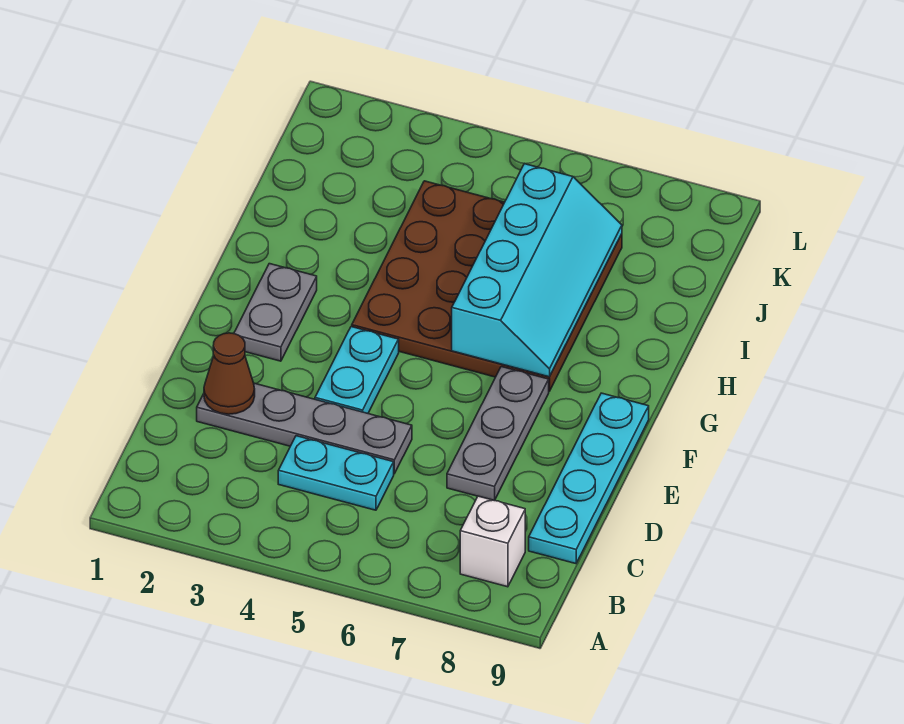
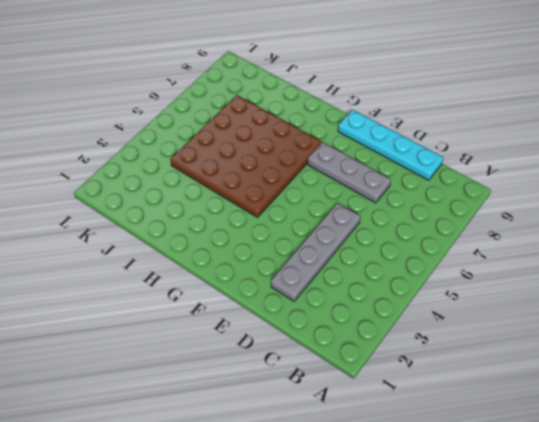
none -> white brick B8 level 1
none -> cyan plate C4:C5 level 1

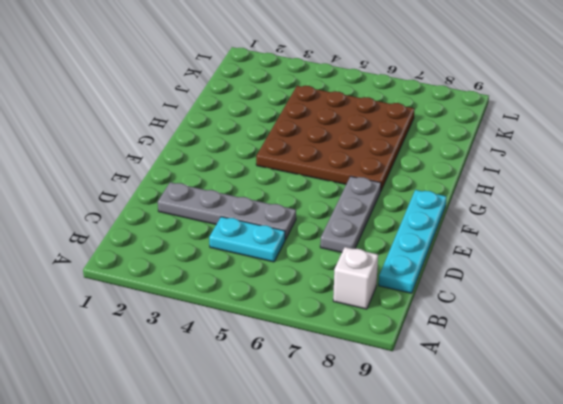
none -> cyan plate E4:F4 level 1
none -> grey plate F2:G2 level 1

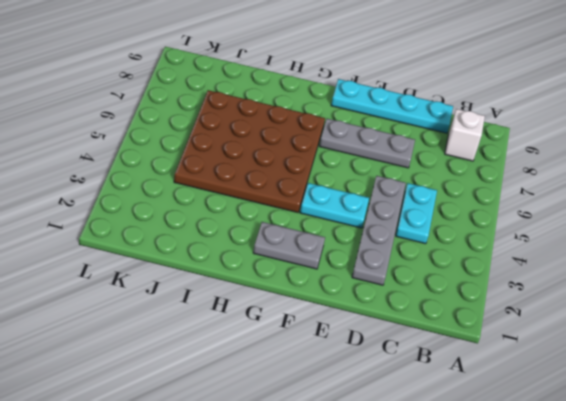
none -> brown cone D2 level 2
none -> cyan slope G6:J7 level 2 top 6

